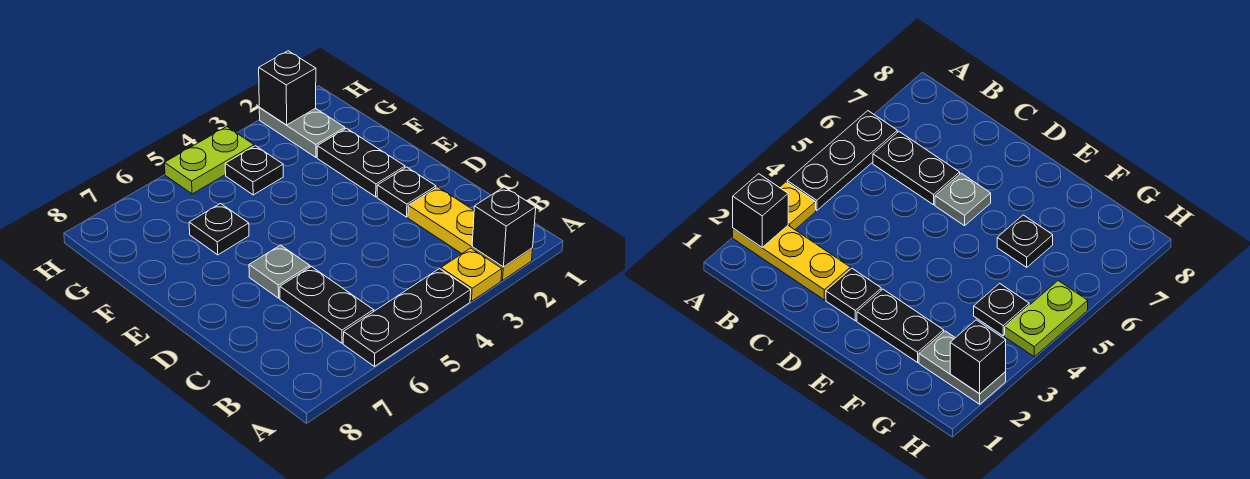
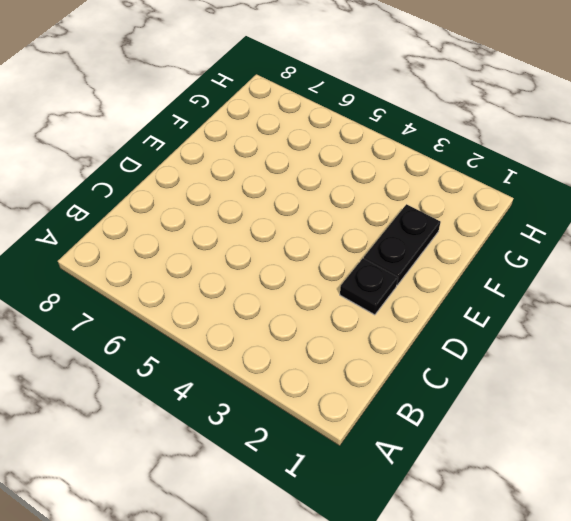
none -> yellow plate A2:C2 level 1
none -> yellow plate A3 level 1
none -> black plate A4:A6 level 1

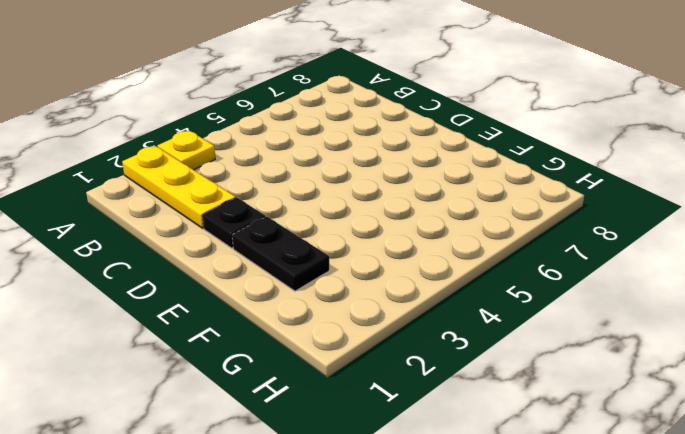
none -> black plate A4:A6 level 1
none -> black plate B6:C6 level 1
none -> grey plate D6 level 1

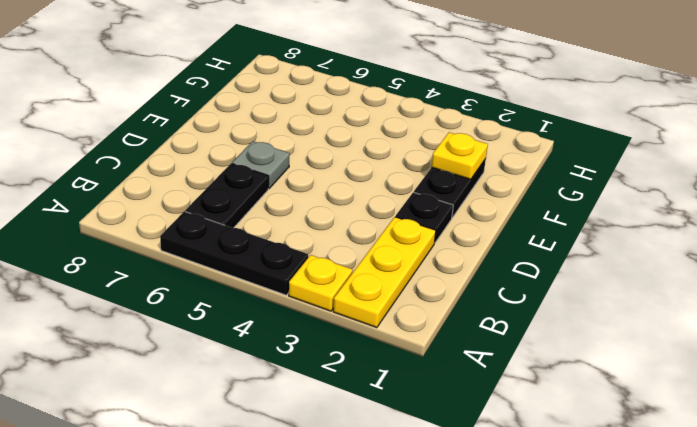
yellow plate F2 level 2 -> none
none -> black plate F6 level 1
none -> grey plate G2:H2 level 1
none -> black plate G4 level 1

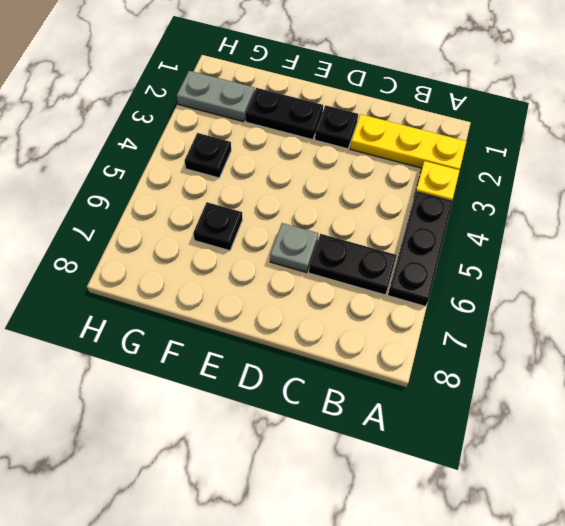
none -> lime plate H4:H5 level 1
none -> black brick A2 level 2
none -> black brick H2 level 2

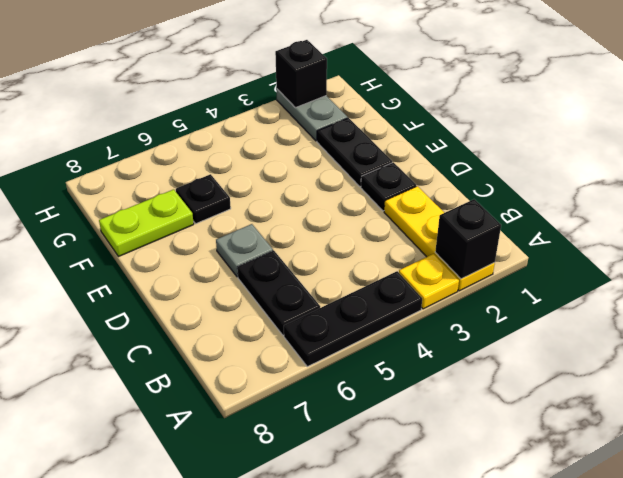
lime plate F7:F8 level 1 -> lime plate H4:H5 level 1
none -> black plate G4 level 1

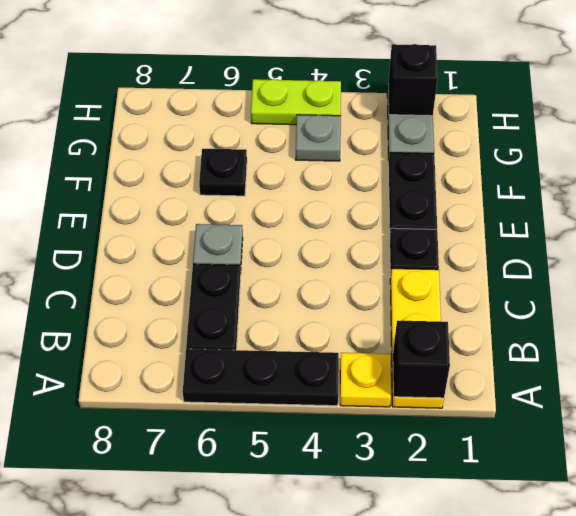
grey plate G4 level 1 -> black plate G4 level 1

